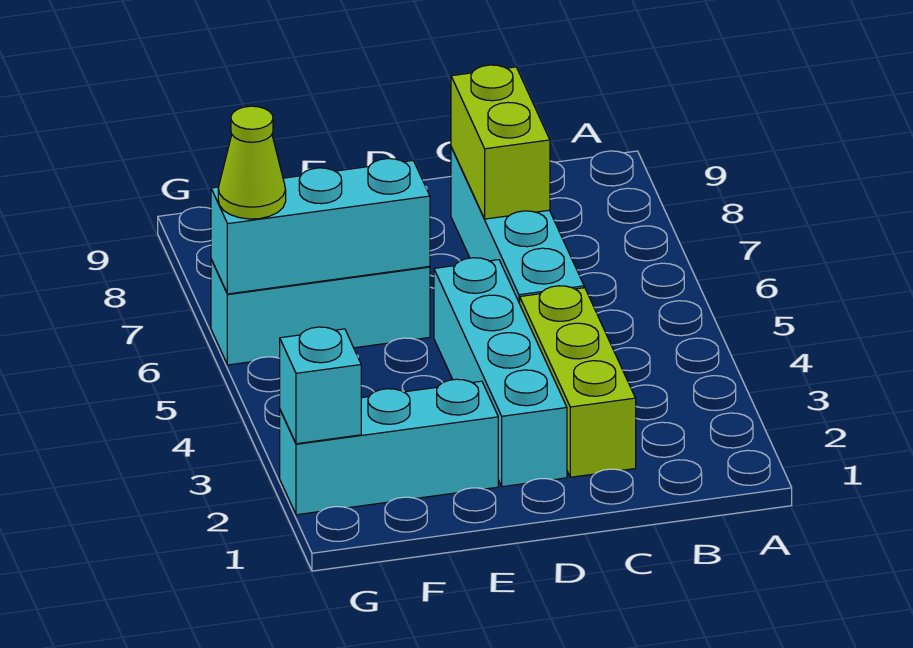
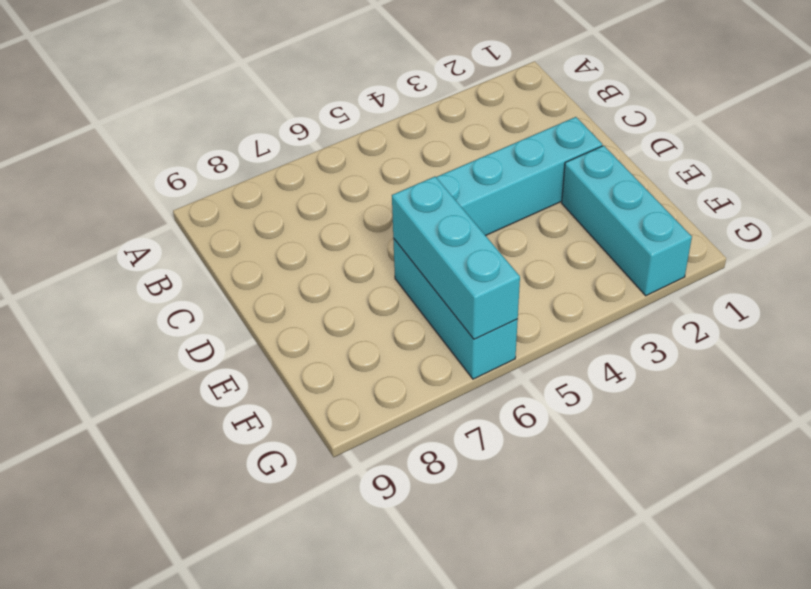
none -> lime brick C2:C4 level 1
none -> cyan brick C5:C8 level 1

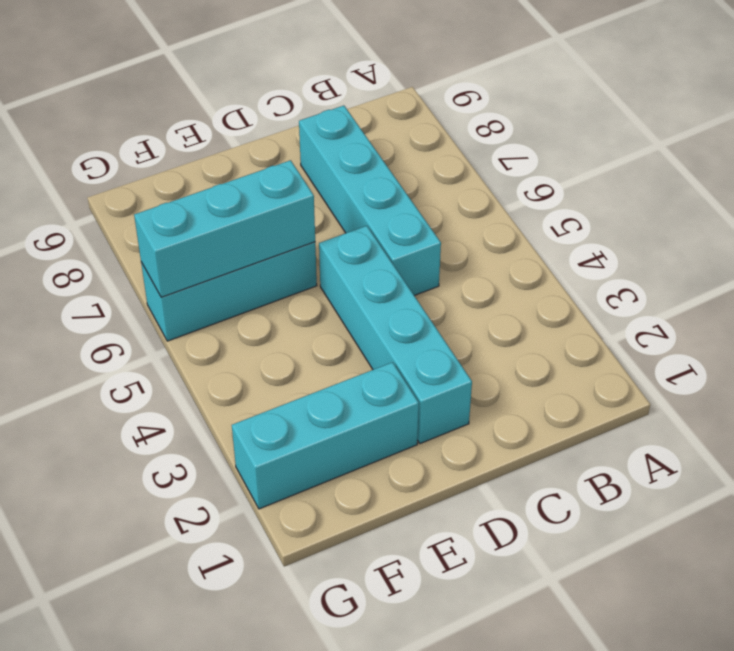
none -> lime brick C2:C4 level 1
none -> lime brick C7:C8 level 2

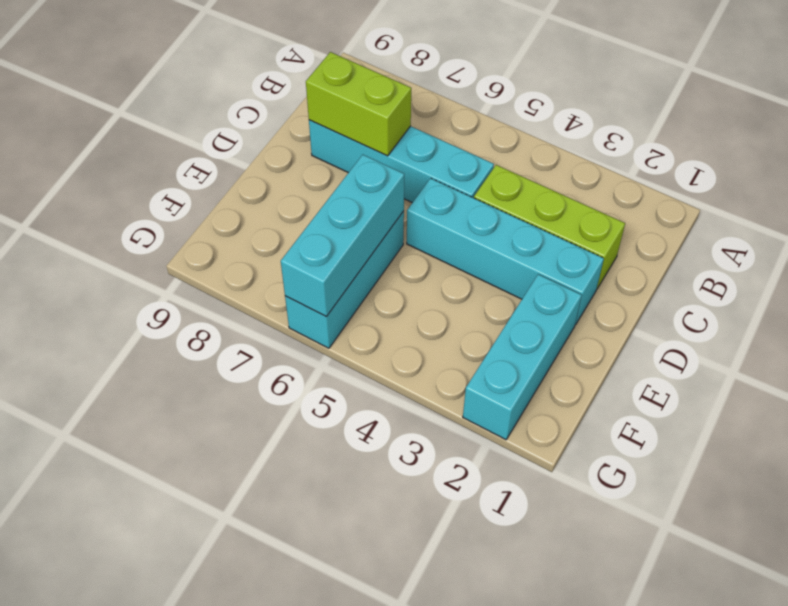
none -> cyan brick G2 level 2
none -> lime cone G6 level 3

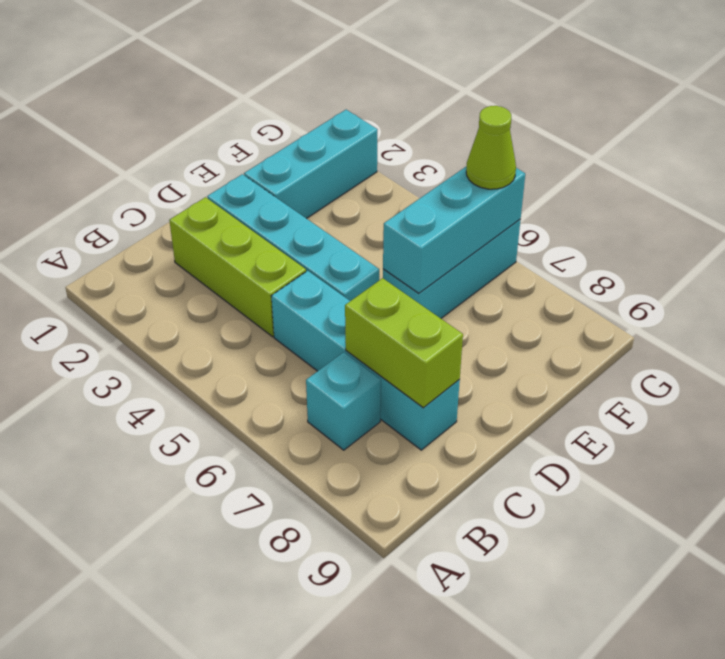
cyan brick B7 level 1 -> cyan brick G2 level 2

